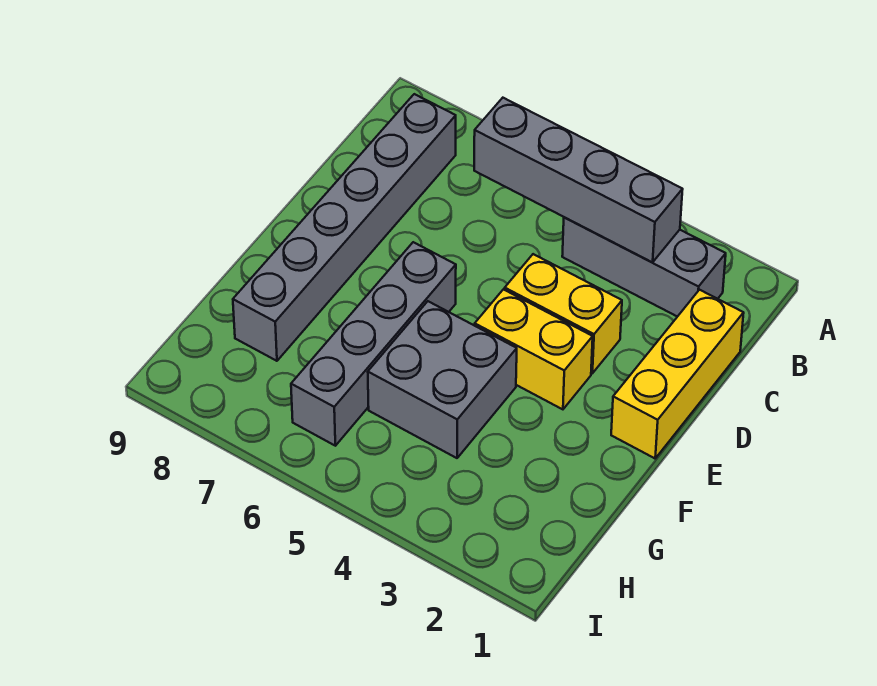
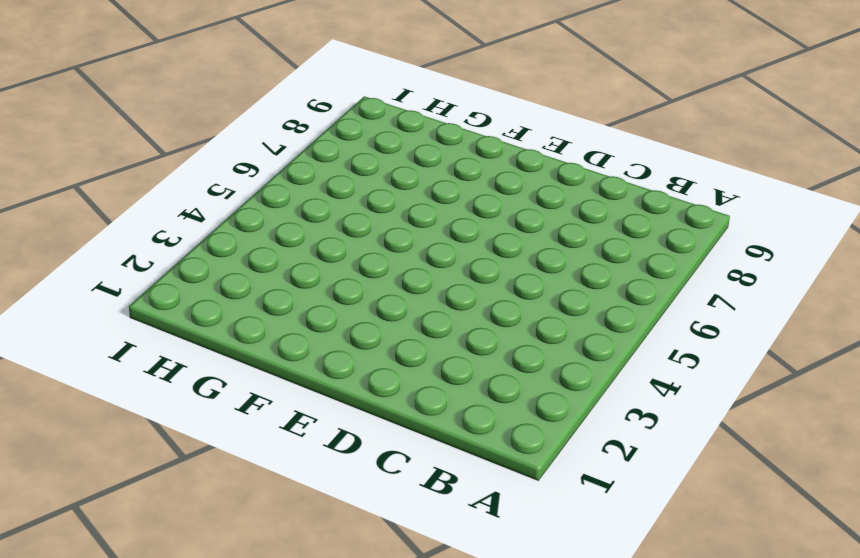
none -> grey brick B2:B4 level 1
none -> grey brick B8:G8 level 1

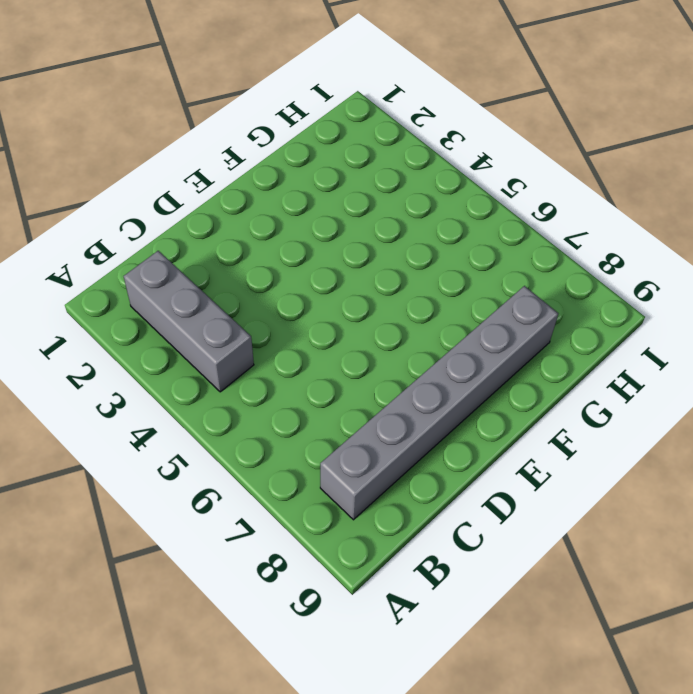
none -> yellow brick C1:E1 level 1
none -> yellow brick D3:D4 level 1

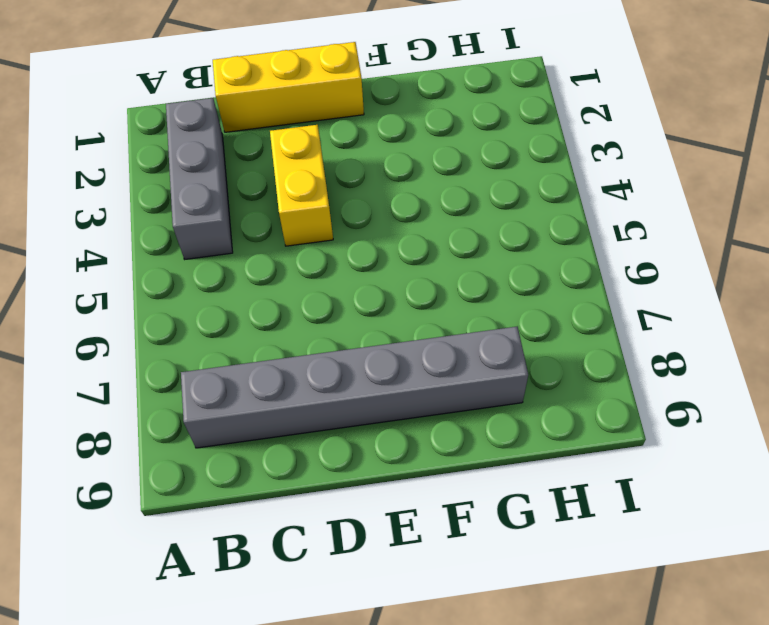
none -> yellow brick E3:E4 level 1
none -> grey brick E6:H6 level 1

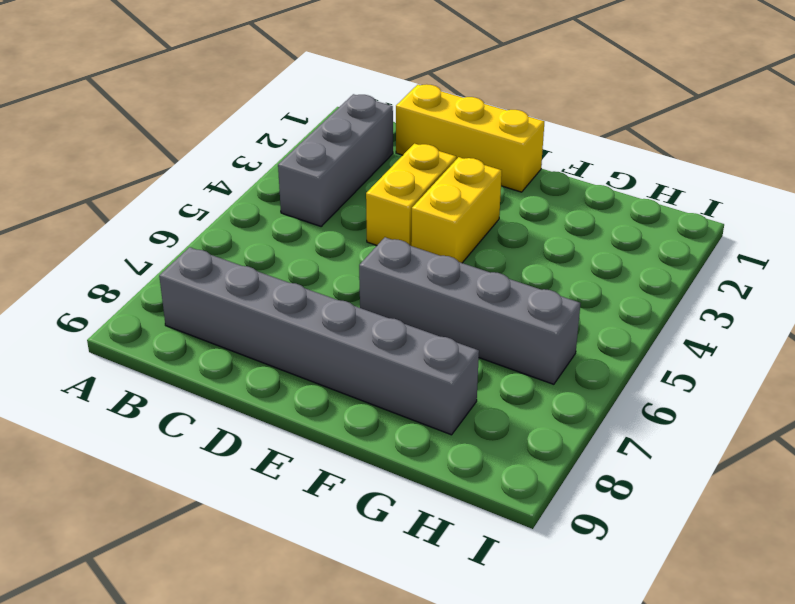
none -> grey brick F4:G5 level 1
none -> grey brick B3:B6 level 2

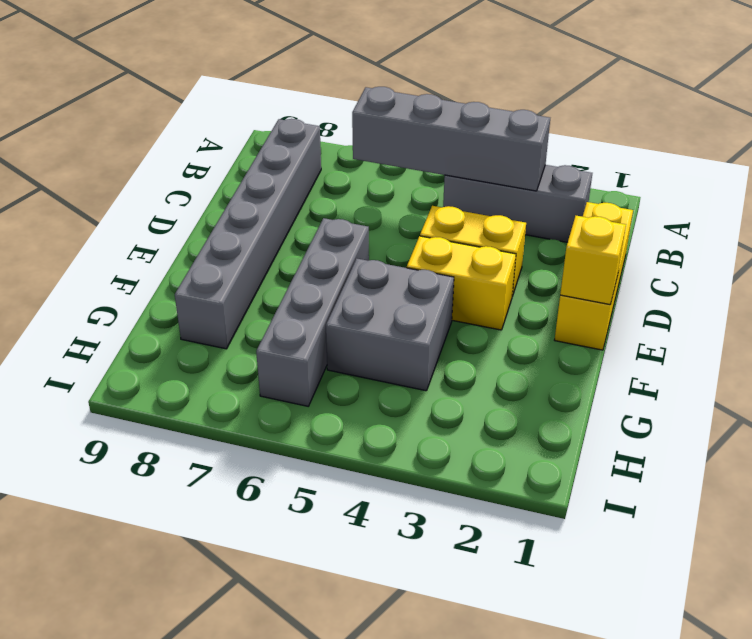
yellow brick E1 level 2 -> none

